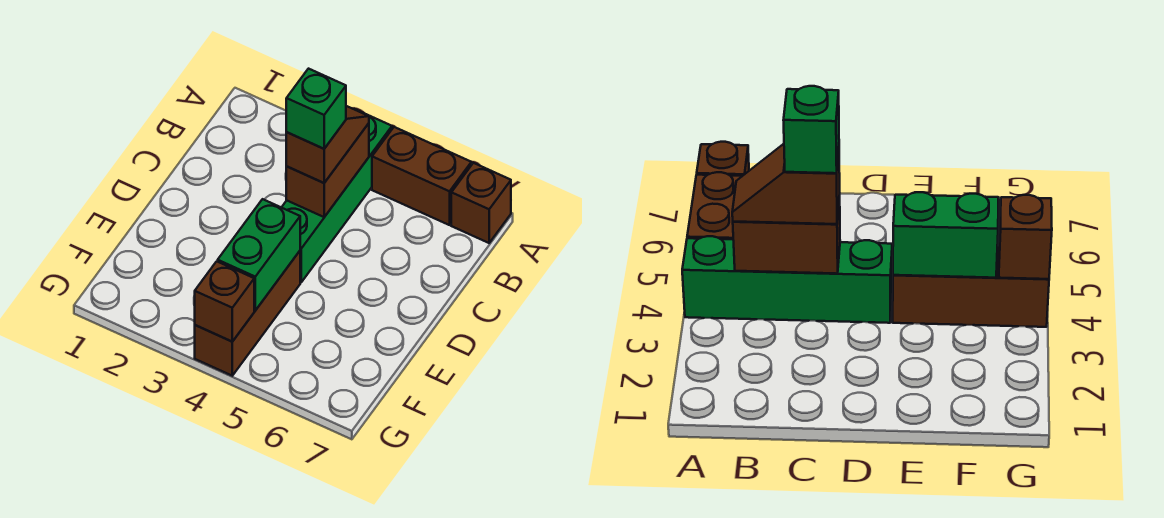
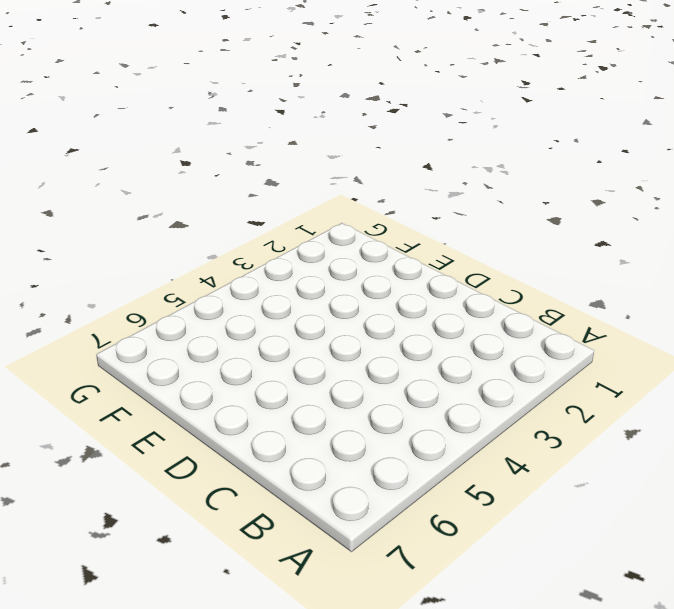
none -> green brick A4:D4 level 1
none -> brown brick A5:A6 level 1

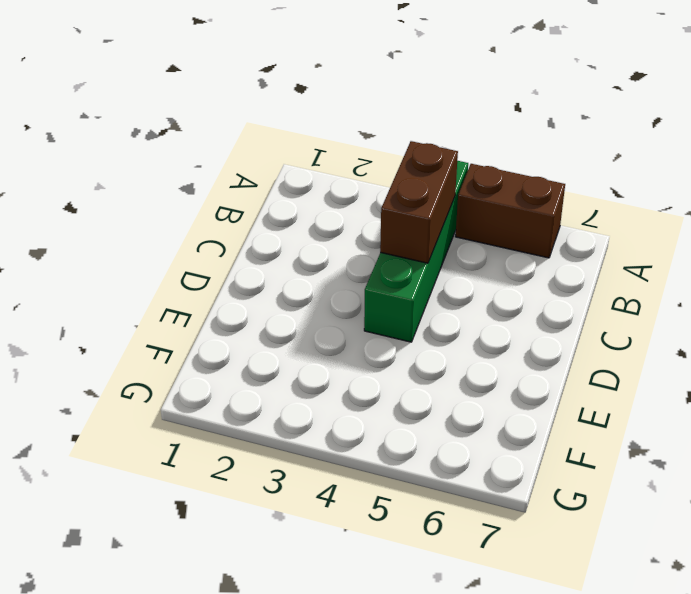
none -> brown brick A7 level 1
none -> brown brick E4:G4 level 1

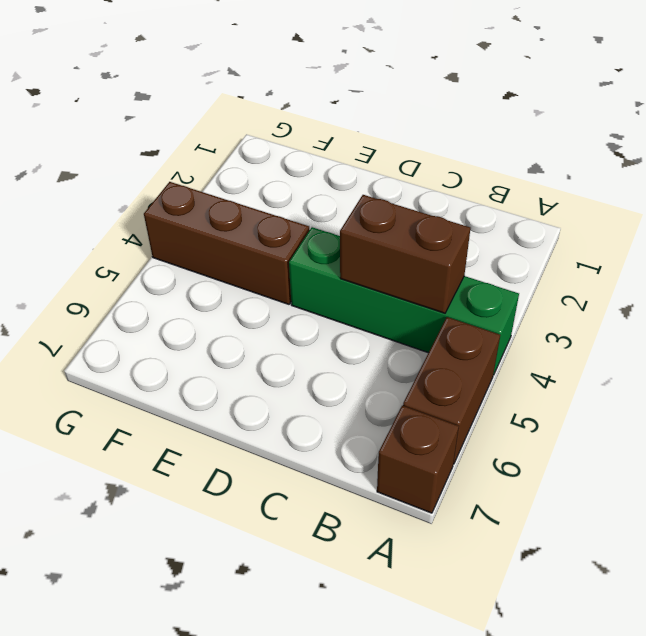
none -> green brick E4:F4 level 2
none -> brown brick G4 level 2

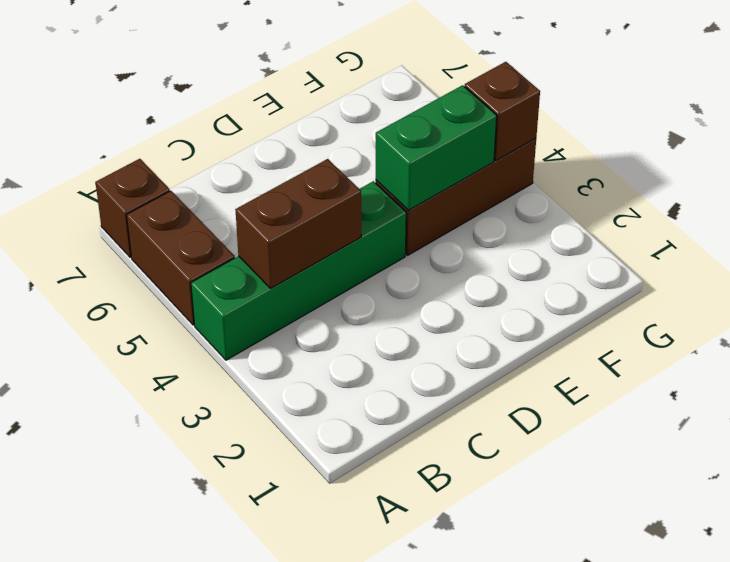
none -> brown slope B4:C4 level 3 top C
none -> green brick C4 level 4

